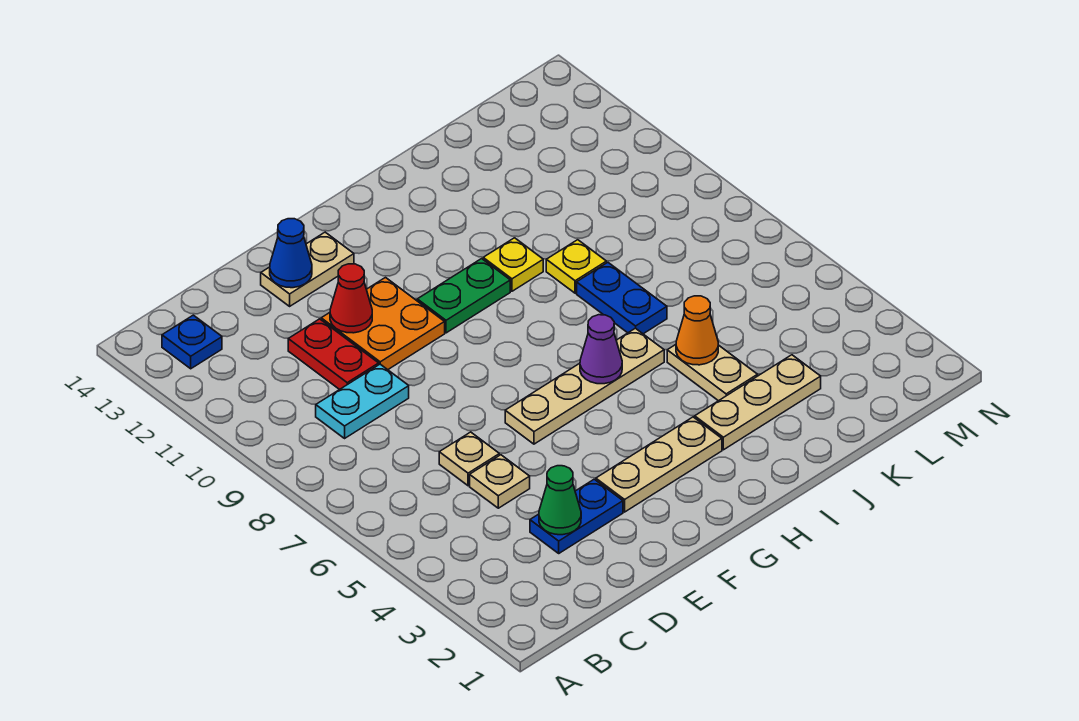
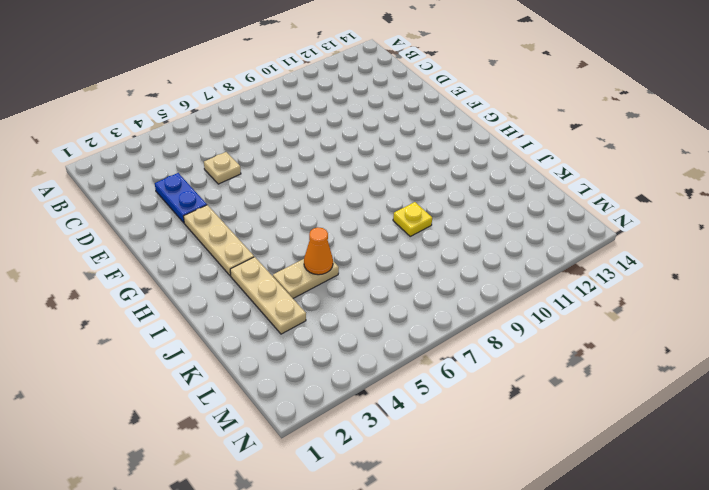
none -> blue plate B13 level 1
none -> cyan plate C9:D9 level 1
none -> tan plate D6 level 1

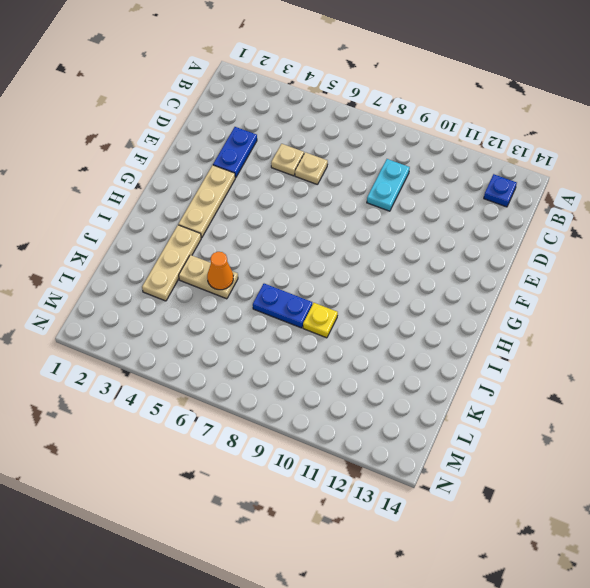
none -> red plate D10:D11 level 1
none -> orange plate E10:F11 level 1
none -> tan plate E13:F13 level 1

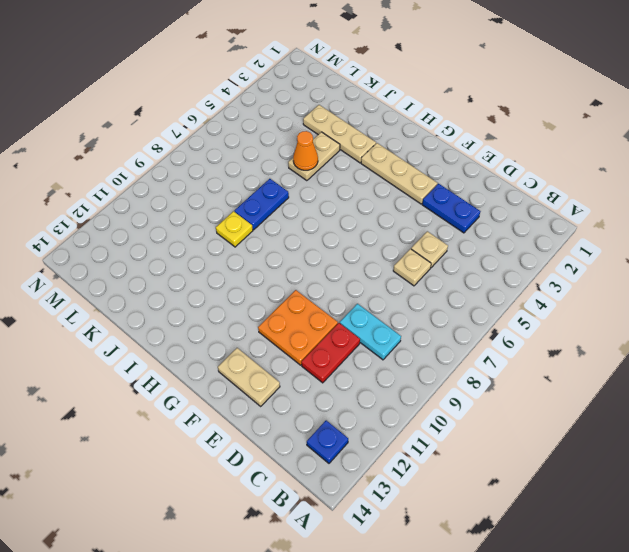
none -> tan plate F6:I6 level 1
none -> green plate G10:H10 level 1
none -> yellow plate I10 level 1

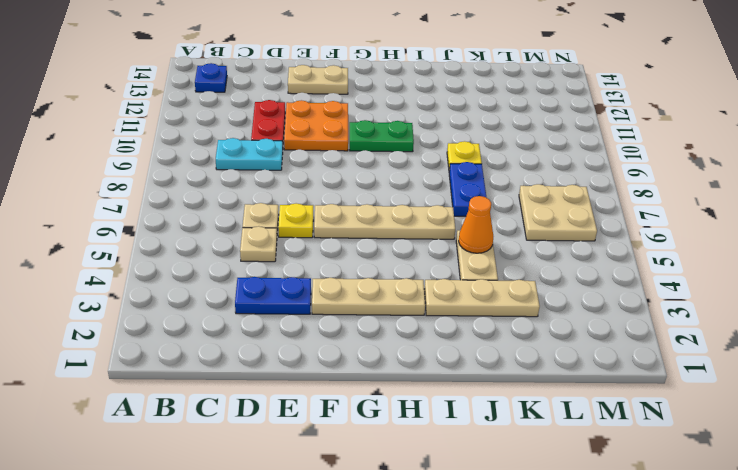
yellow plate E6 level 1 -> yellow plate I10 level 1
tan plate L6:M7 level 1 -> none
none -> green cone D3 level 2
none -> red cone E11 level 2
none -> blue cone E13 level 2

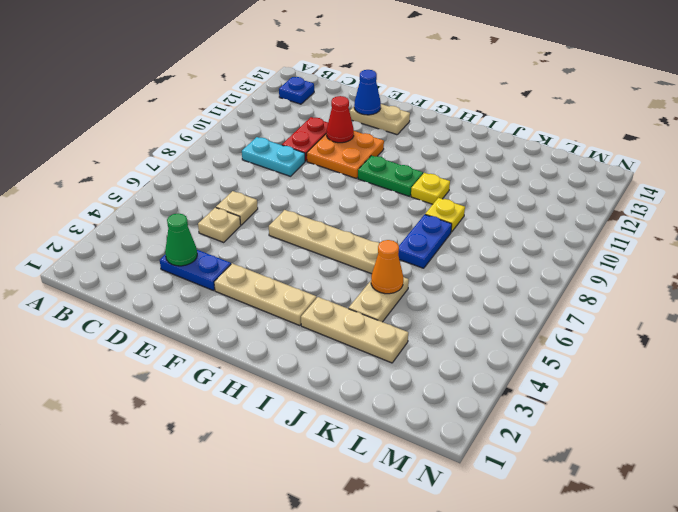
none -> purple cone H6 level 2

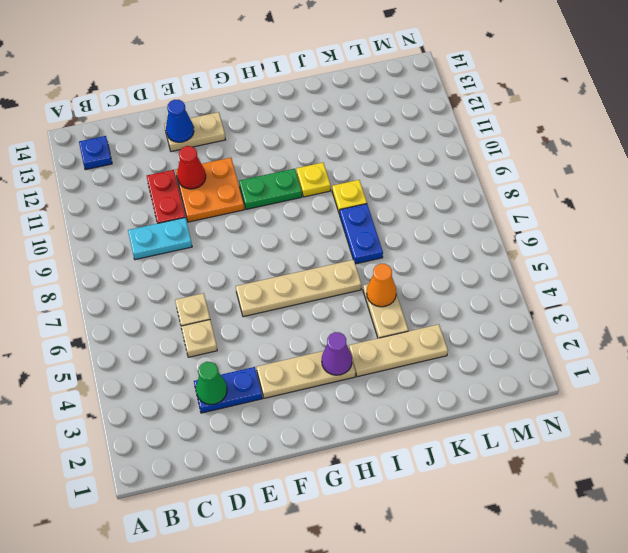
purple cone H3 level 2 -> purple cone H6 level 2

